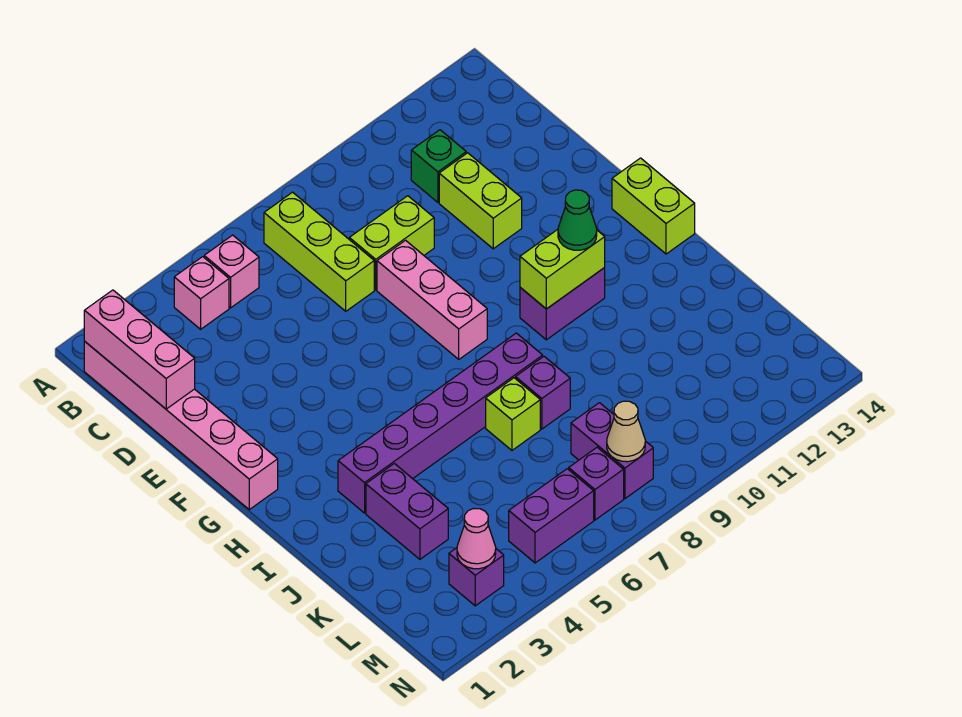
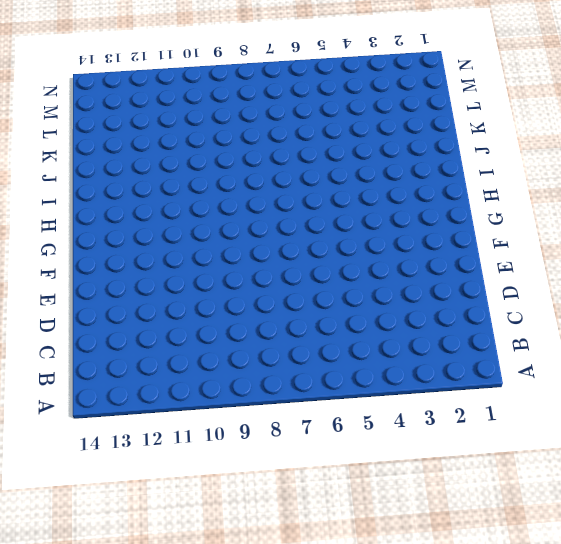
none -> pink brick B1:G1 level 1
none -> pink brick B4 level 1
none -> pink brick B5 level 1

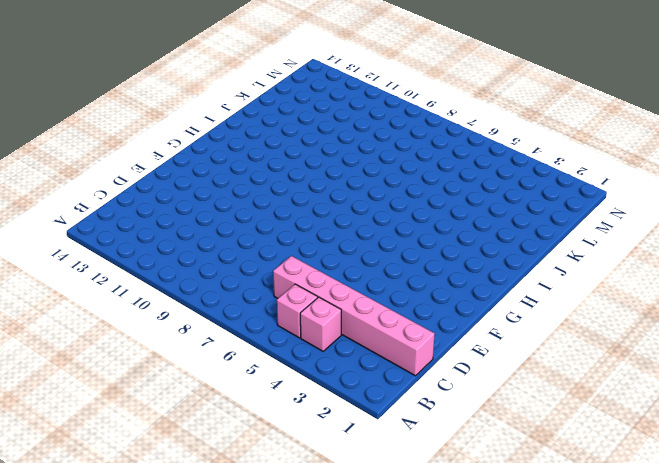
pink brick C1:C6 level 1 -> pink brick B1:G1 level 1
none -> lime brick B7:D7 level 1
none -> green brick C11 level 1
none -> lime brick D8:D9 level 1

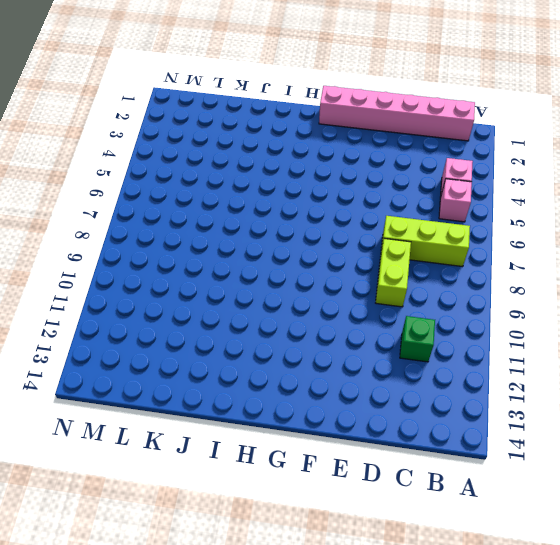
none -> lime brick D11:E11 level 1
none -> pink brick E8:G8 level 1
none -> lime brick G14:H14 level 1

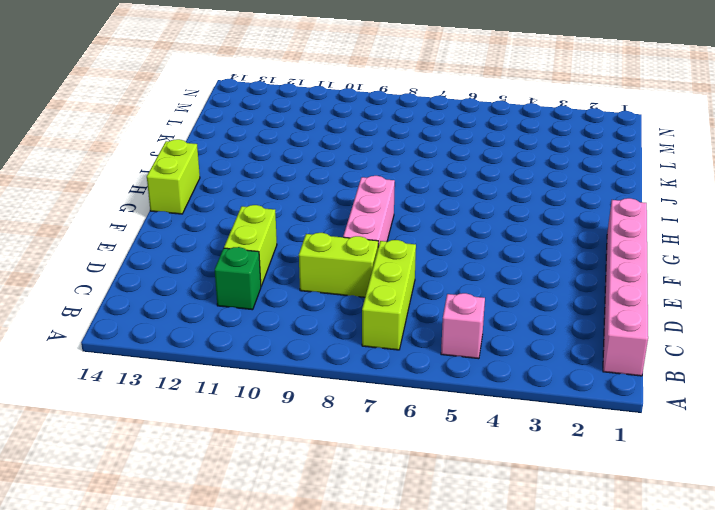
none -> pink brick B4 level 1
none -> purple brick H10:H11 level 1
none -> purple brick I3:I8 level 1

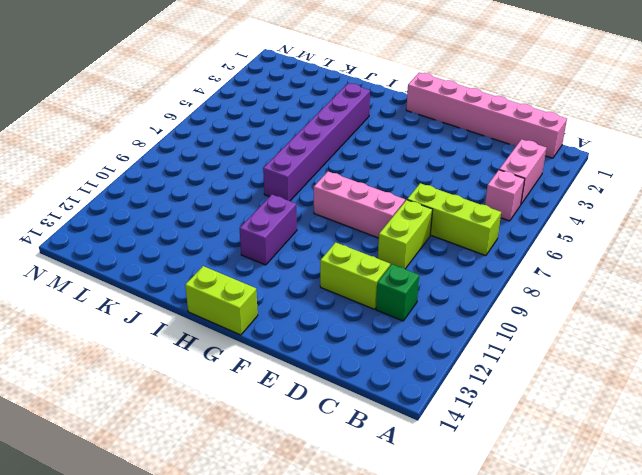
pink brick B3:B4 level 1 -> pink brick B4 level 1
none -> purple brick J3:K3 level 1
none -> lime brick J7 level 1
none -> purple brick J8 level 1

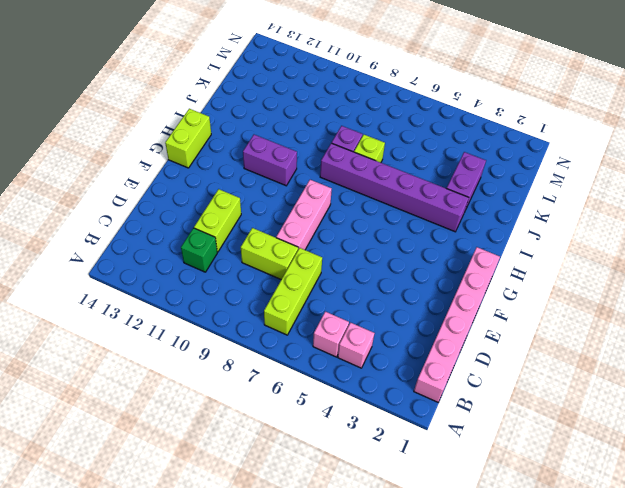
none -> purple brick L8:M8 level 1
none -> purple brick M3 level 1
none -> purple brick M5:M6 level 1

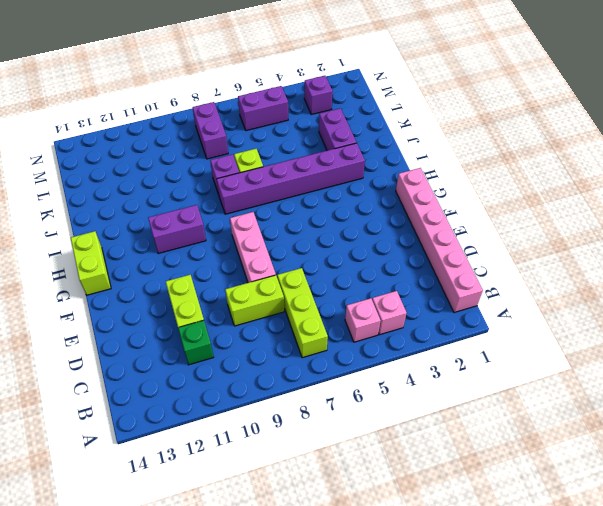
none -> purple brick M7 level 1
none -> pink brick B1:D1 level 2
none -> lime brick H10:H11 level 2

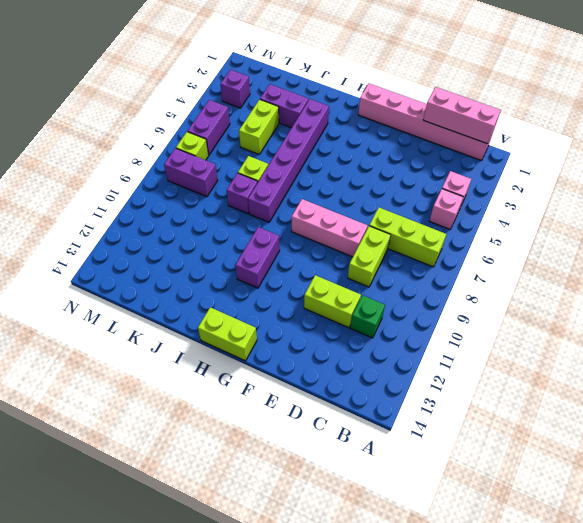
lime brick K4:K5 level 1 -> lime brick H10:H11 level 2
lime brick M7 level 1 -> purple brick M7 level 1
none -> pink cone M3 level 2
none -> tan cone M8 level 2
none -> green cone H11 level 3

